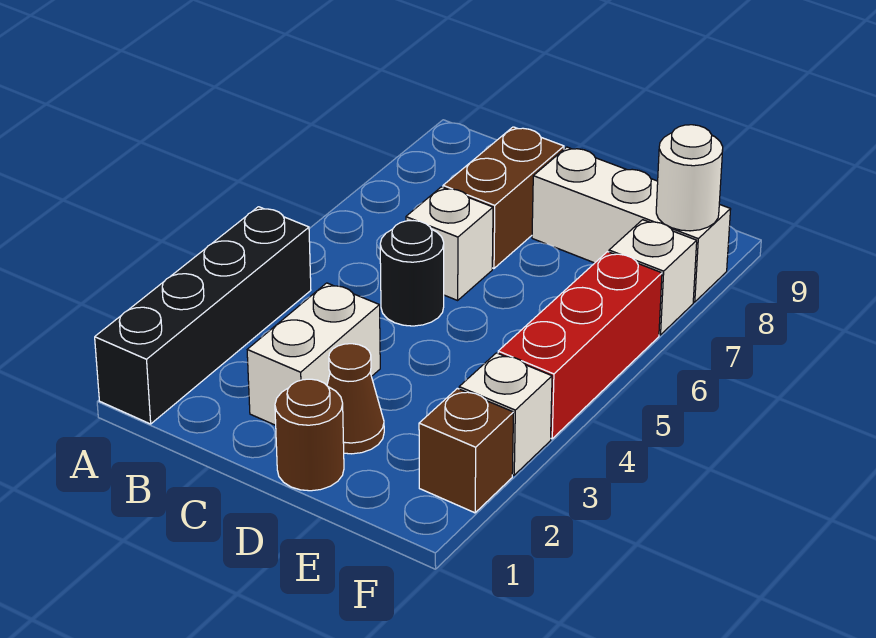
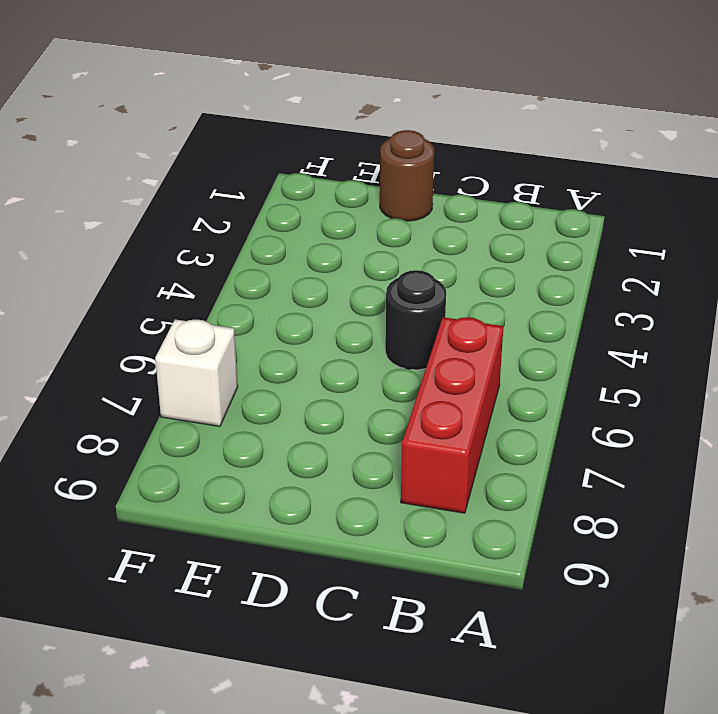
red brick B6:B8 level 1 -> red brick F4:F6 level 1
none -> black brick A1:A4 level 1
none -> white brick C2:C3 level 1
none -> white brick C6 level 1

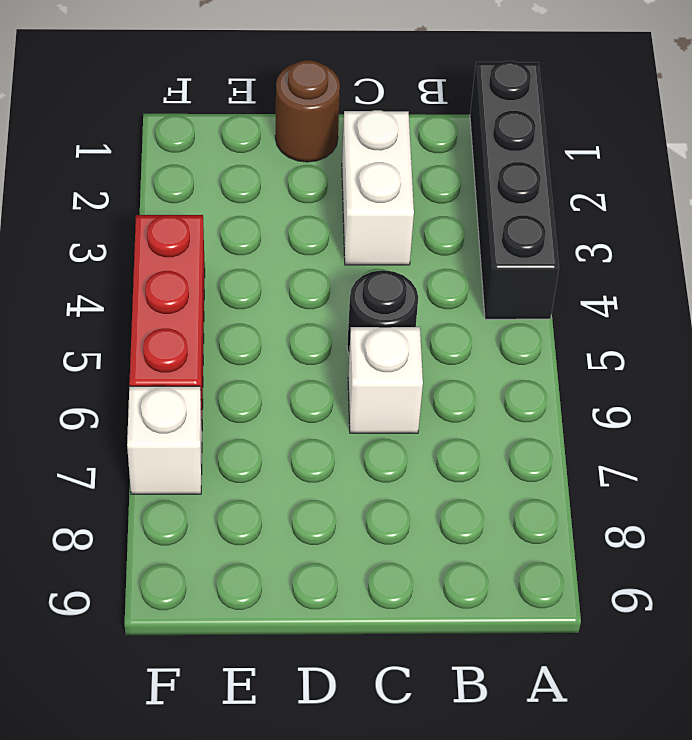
none -> brown brick C7:C8 level 1
none -> brown cone D2 level 1
none -> white brick D8:F8 level 1

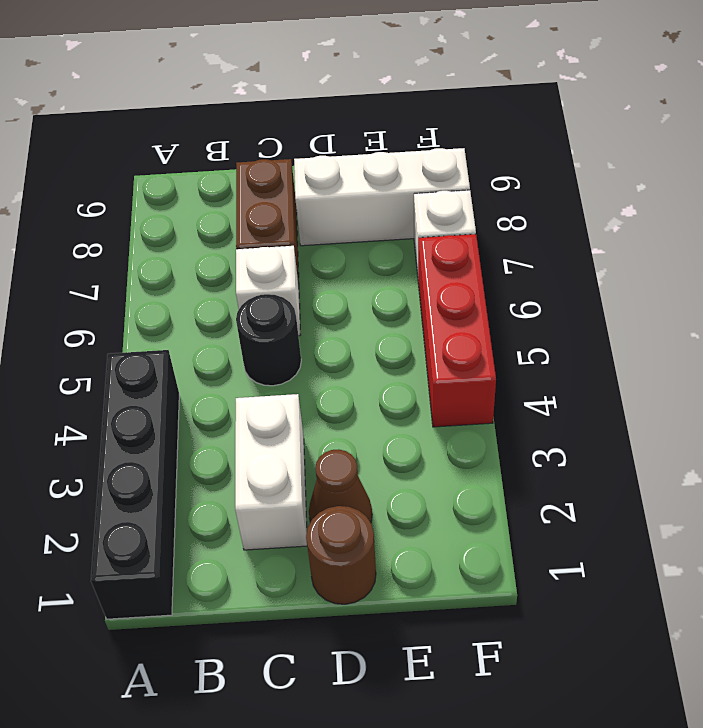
none -> brown brick F2 level 1
none -> white brick F3 level 1
none -> white round brick F8 level 2

